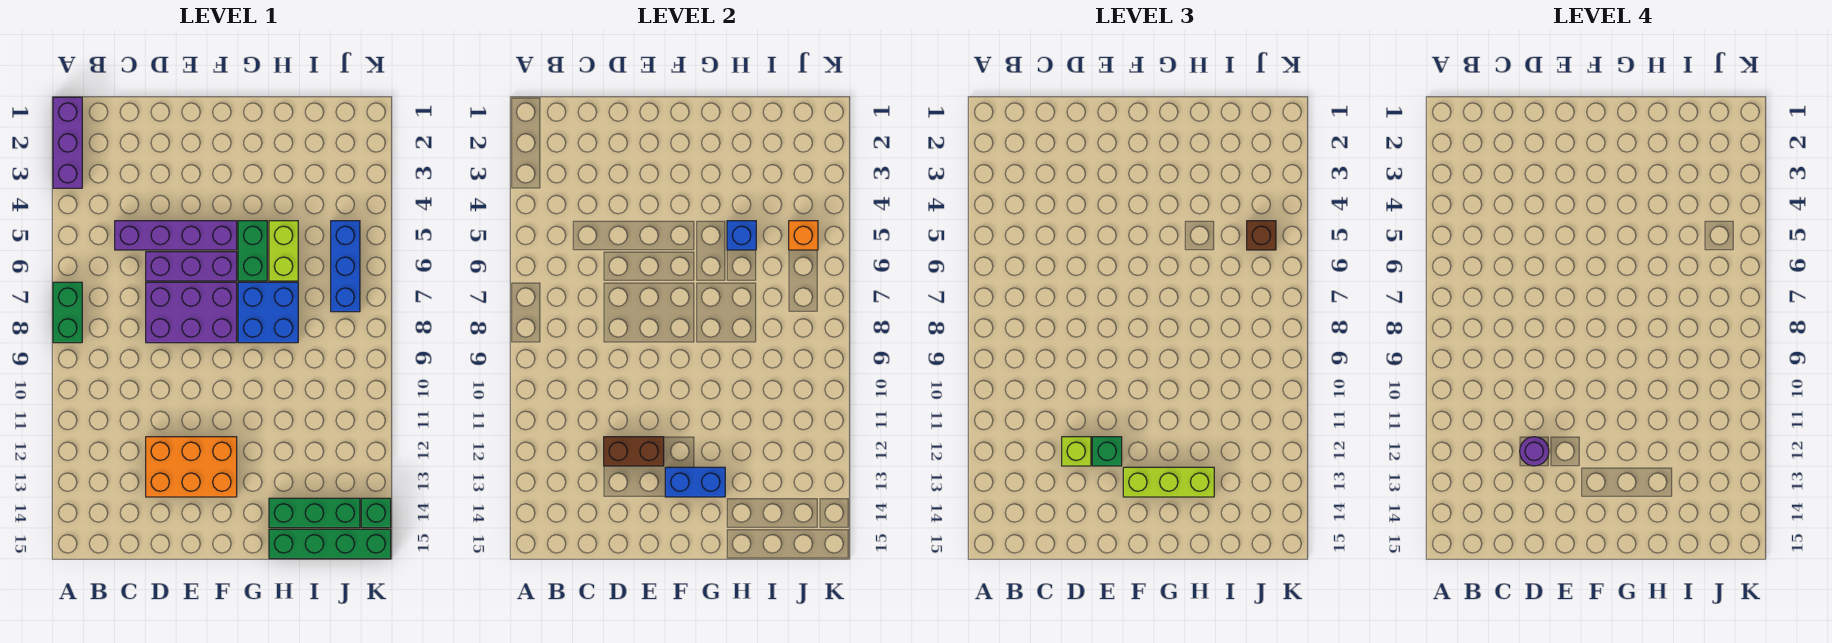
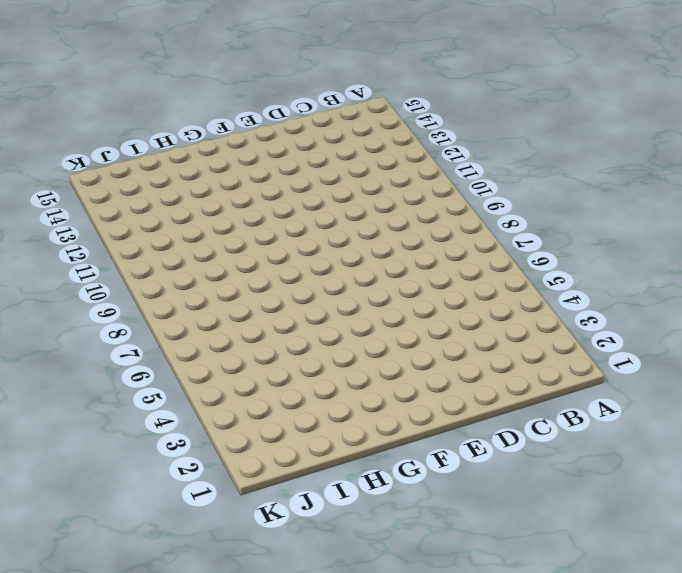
none -> purple brick A1:A3 level 1
none -> green brick A7:A8 level 1
none -> purple brick C5:F5 level 1

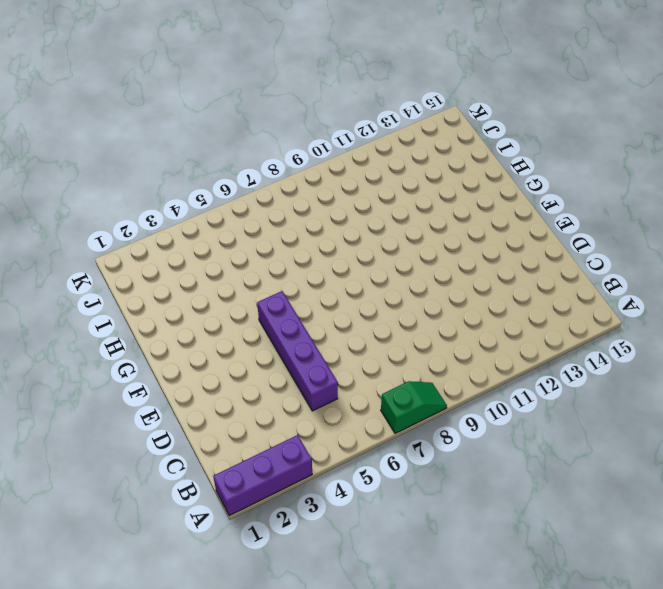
green slope A7:A8 level 1 top 7 -> green brick A7:A8 level 1
none -> purple brick D6:F6 level 1
none -> purple brick D7:F8 level 1
none -> orange brick D12:F13 level 1

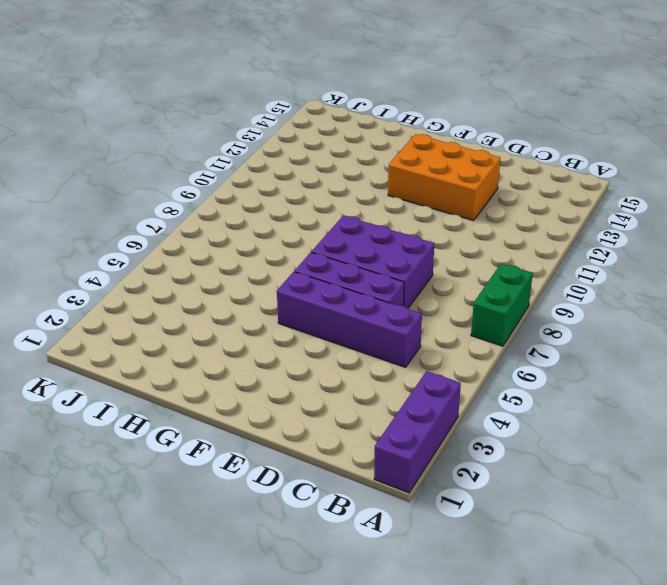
none -> green brick G5:G6 level 1
none -> blue brick G7:H8 level 1
none -> lime brick H5:H6 level 1

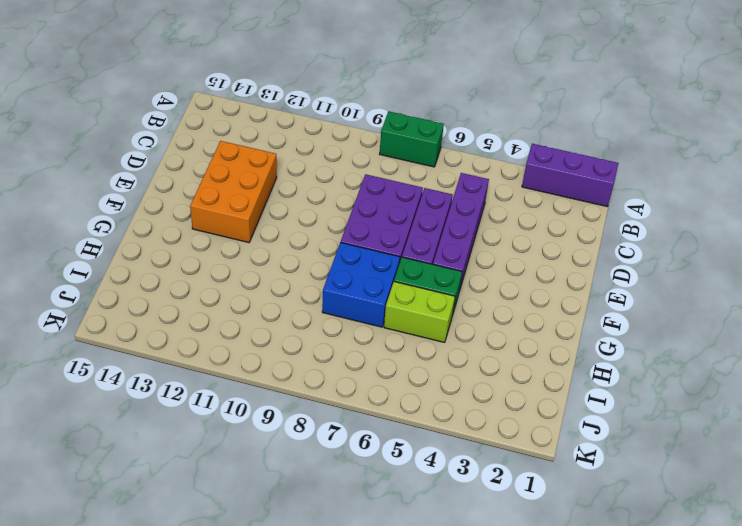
none -> green brick H14:J14 level 1
none -> green brick H15:K15 level 1
none -> blue brick J5:J7 level 1

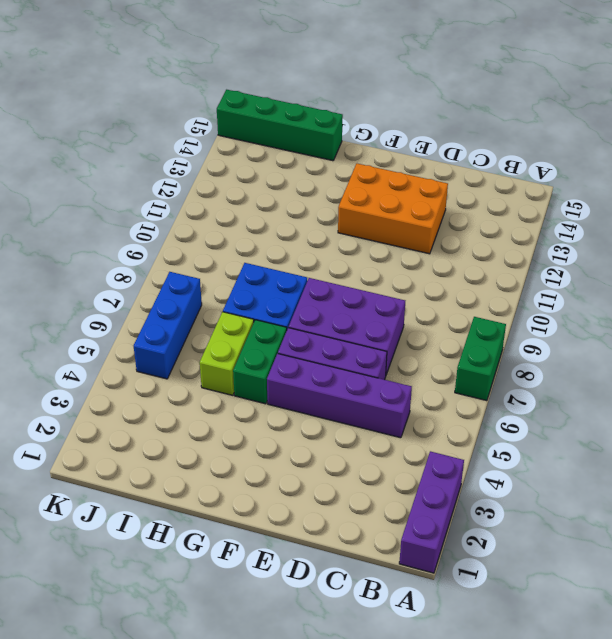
none -> green brick H14:J14 level 1
none -> green brick K14 level 1
none -> brown brick D12:E12 level 2

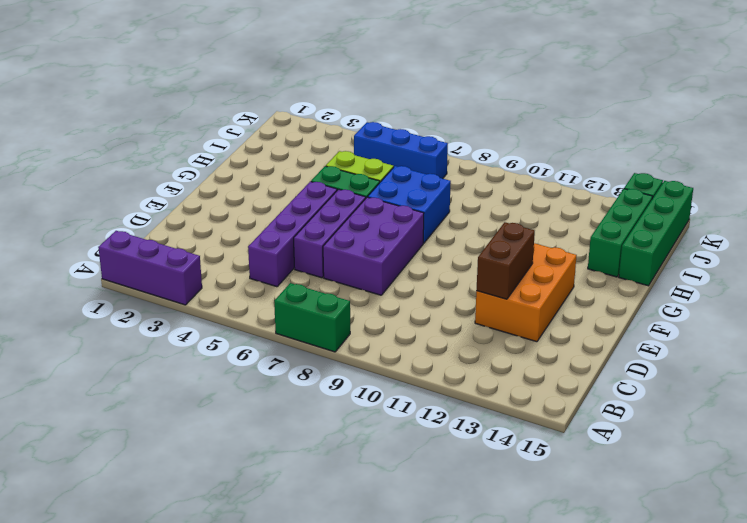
none -> blue brick F13:G13 level 2
none -> blue brick H5 level 2
none -> orange brick J5 level 2

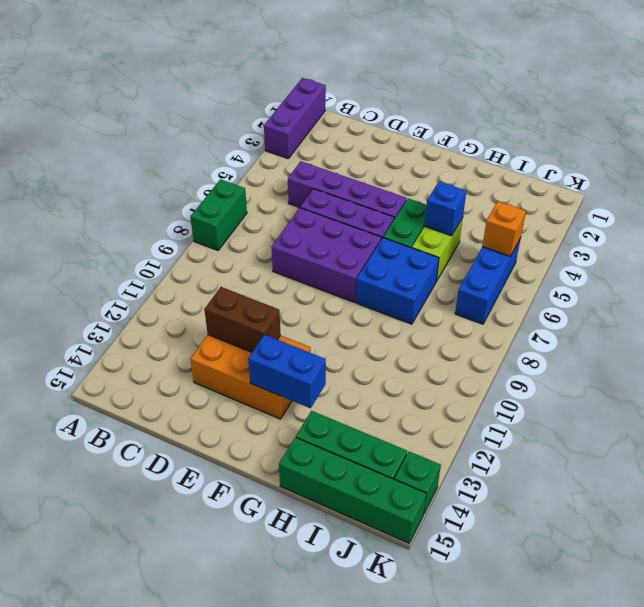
none -> lime brick D12 level 3
none -> green brick E12 level 3
none -> lime brick F13:H13 level 3

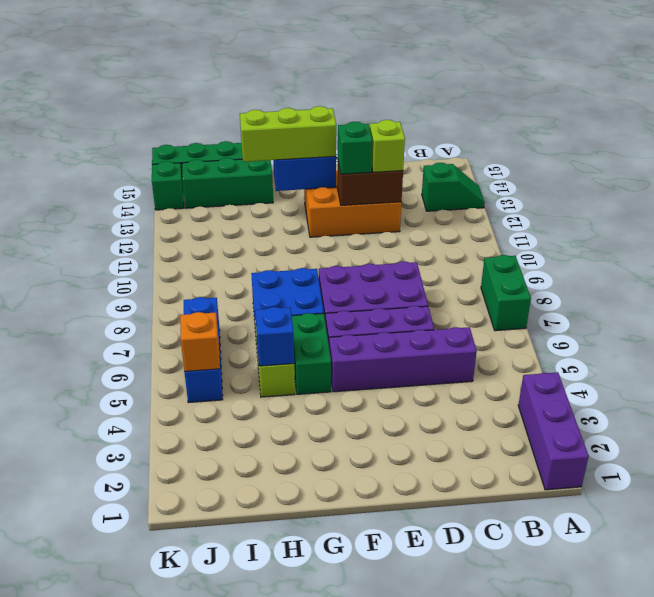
green slope A13:B13 level 1 top B -> none
none -> brown brick J5 level 3
none -> purple round brick D12 level 4

